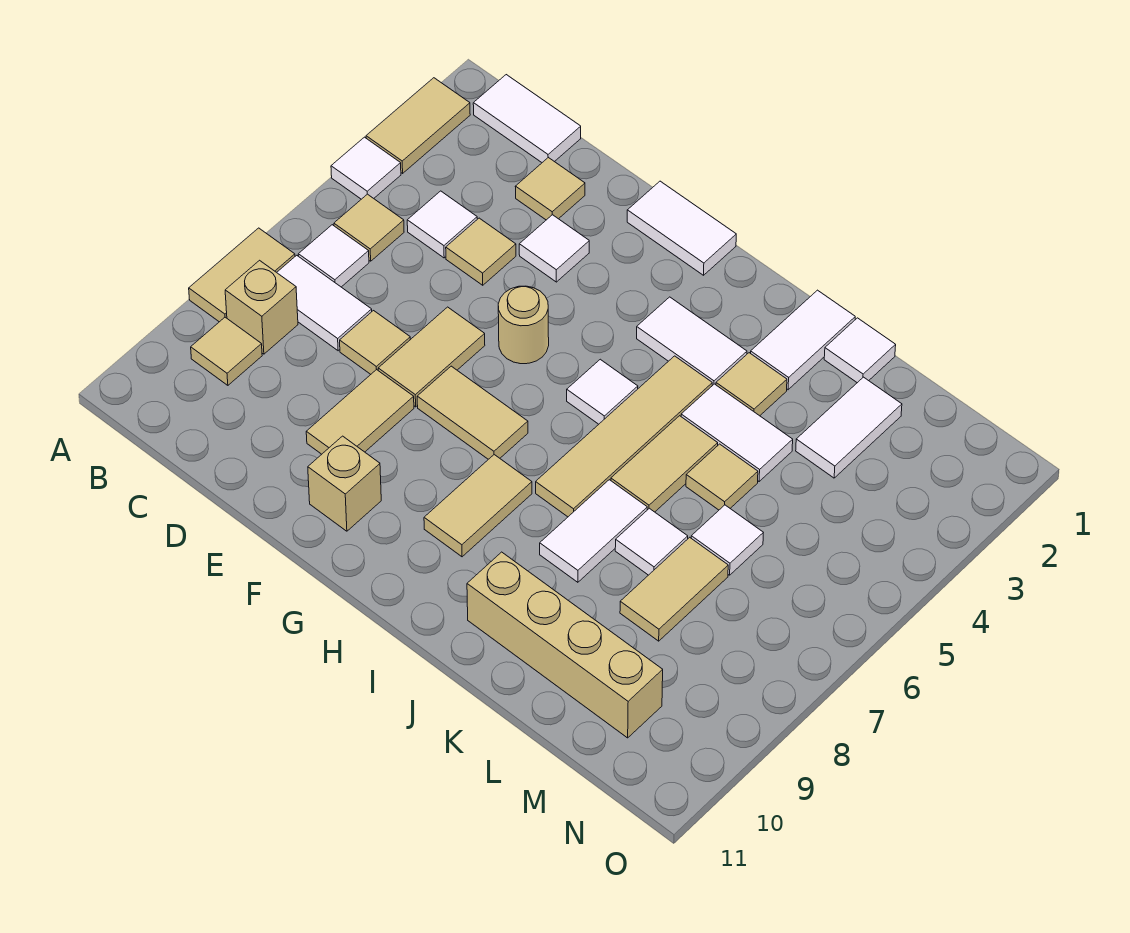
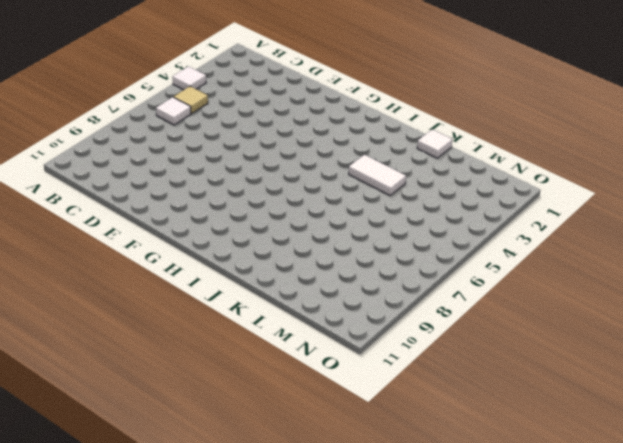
none -> tan tile A2:A3 level 1
none -> tan tile A7:A8 level 1
none -> white tile B1:C1 level 1
none -> white tile B7:C7 level 1

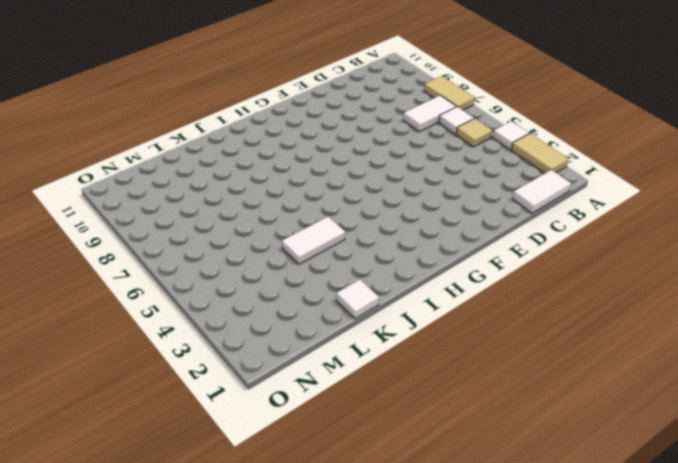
none -> tan brick B8 level 1
none -> tan tile B9 level 1
none -> white tile C4 level 1
none -> tan tile D2 level 1

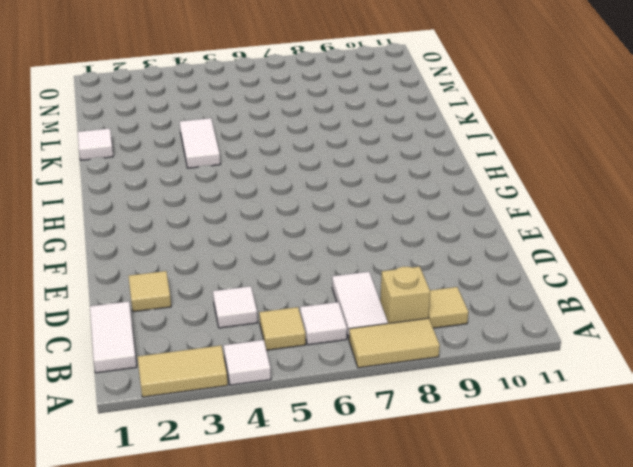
none -> tan tile D4 level 1
none -> tan tile D7 level 1
none -> white tile E3 level 1
none -> tan tile E6:E7 level 1

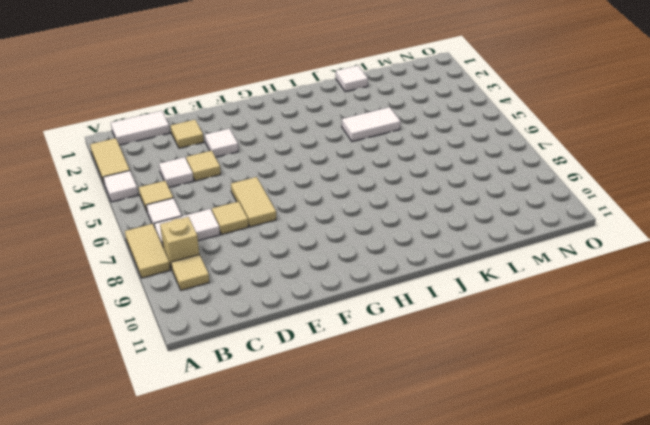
none -> tan tile E8:E9 level 1
none -> white tile F1:G1 level 1
none -> tan round brick F5 level 1
none -> tan tile F7:G7 level 1

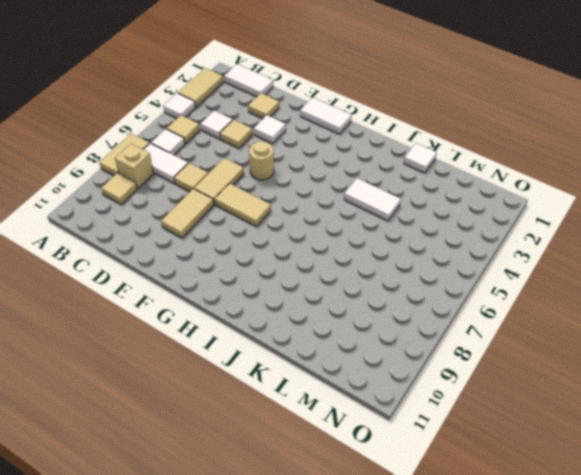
none -> tan brick F10 level 1
none -> white tile H3:I3 level 1
none -> white tile H5 level 1
none -> tan tile H8:H9 level 1

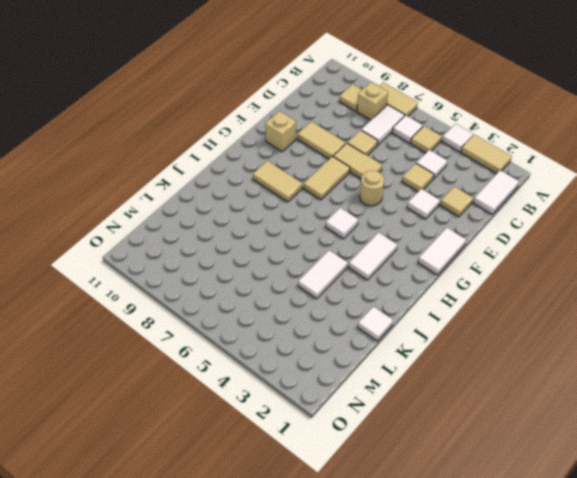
none -> tan tile I4:I7 level 1
none -> white tile J1:J2 level 1
none -> tan tile J3 level 1
none -> tan tile J5:J6 level 1

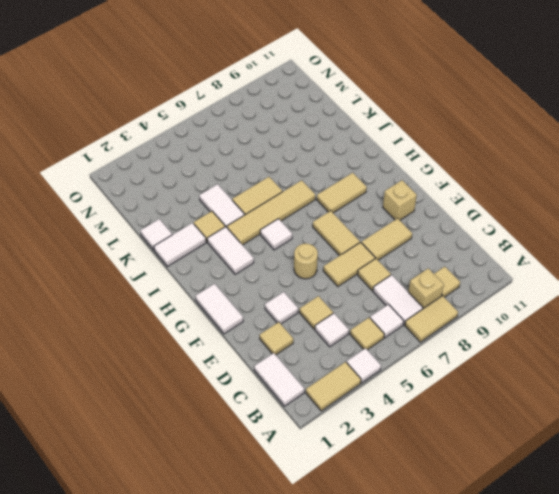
none -> white tile J7:J8 level 1
none -> tan brick J10:M10 level 1
none -> tan tile K5 level 1
none -> white tile K7 level 1

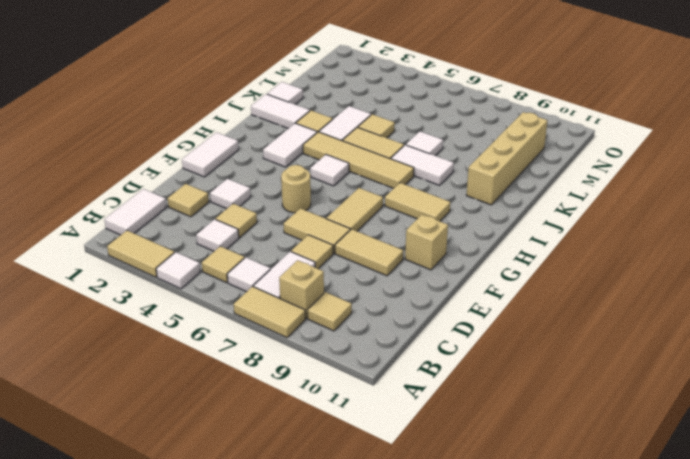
none -> white tile L2:L3 level 1
none -> white tile L6 level 1
none -> tan tile L7:L8 level 1

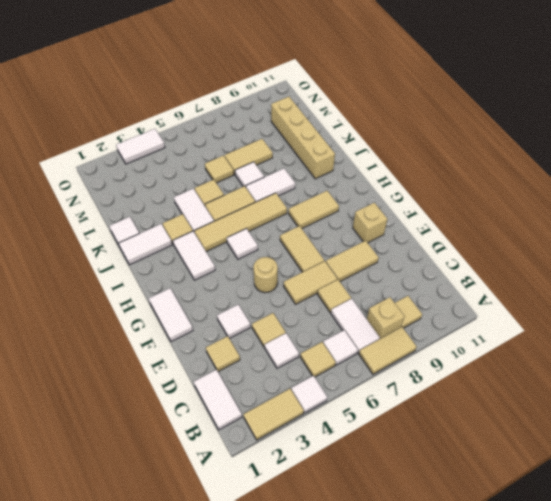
tan tile L6 level 1 -> white tile L6 level 1
white tile O3:O4 level 1 -> white tile L2:L3 level 1

